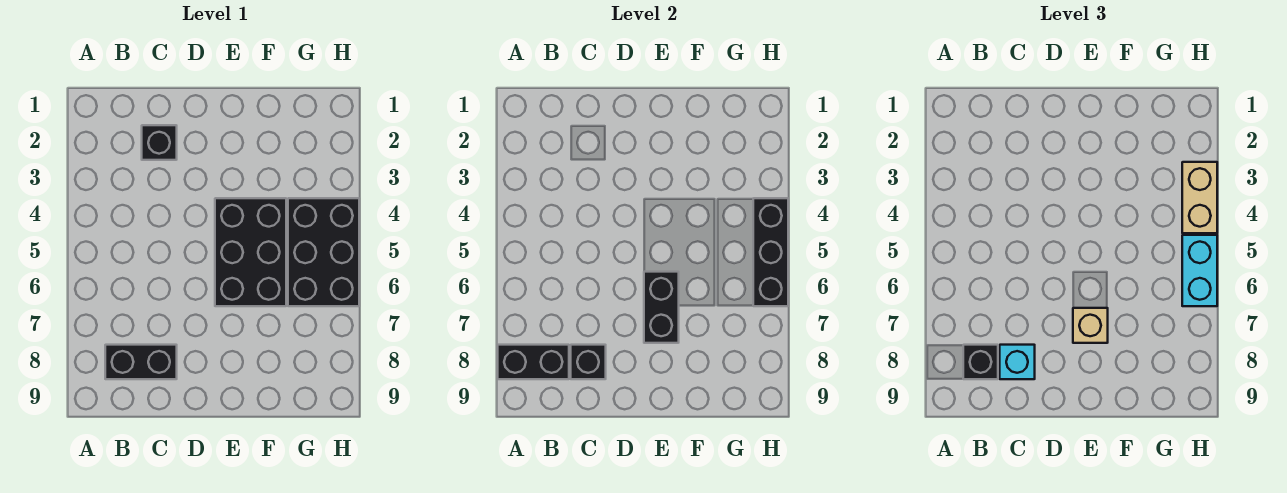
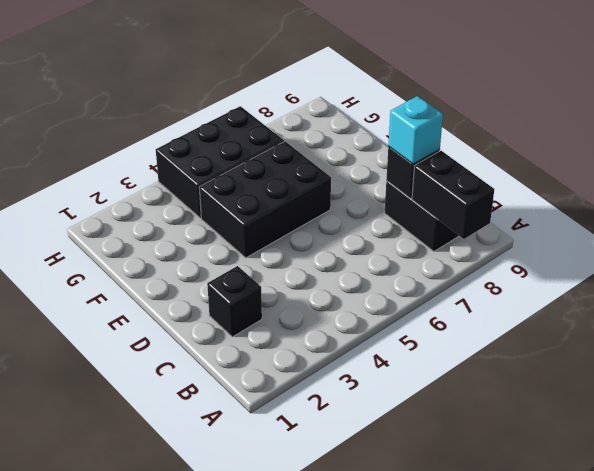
none -> black brick E6:E7 level 2
none -> black brick H4:H6 level 2
none -> black brick B8 level 3

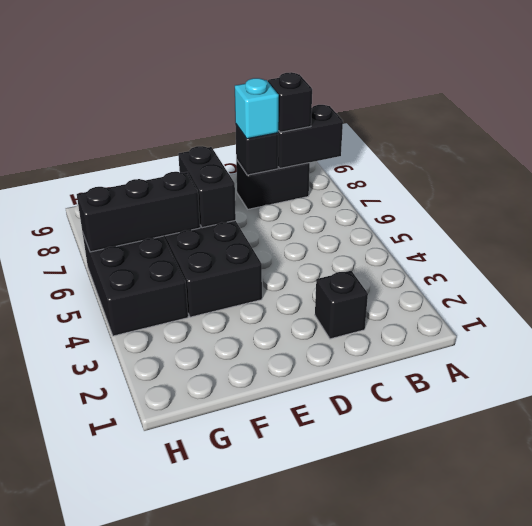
black brick F6:H6 level 2 -> black brick H4:H6 level 2
none -> tan brick E7 level 3
none -> tan brick H3:H4 level 3
none -> cyan brick H5:H6 level 3

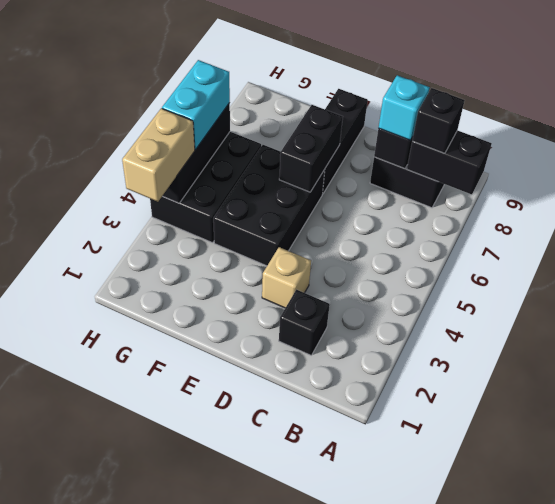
tan brick D3 level 1 -> tan brick E7 level 3
black brick E7:E9 level 1 -> none

